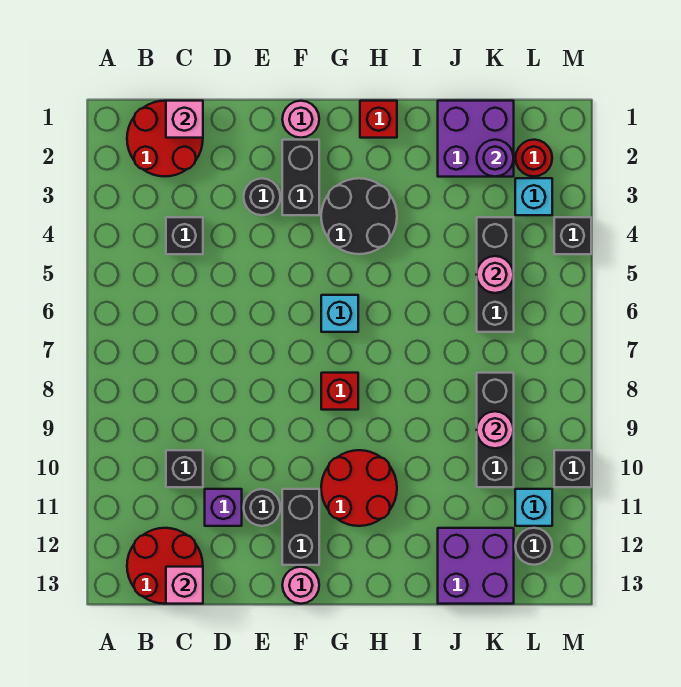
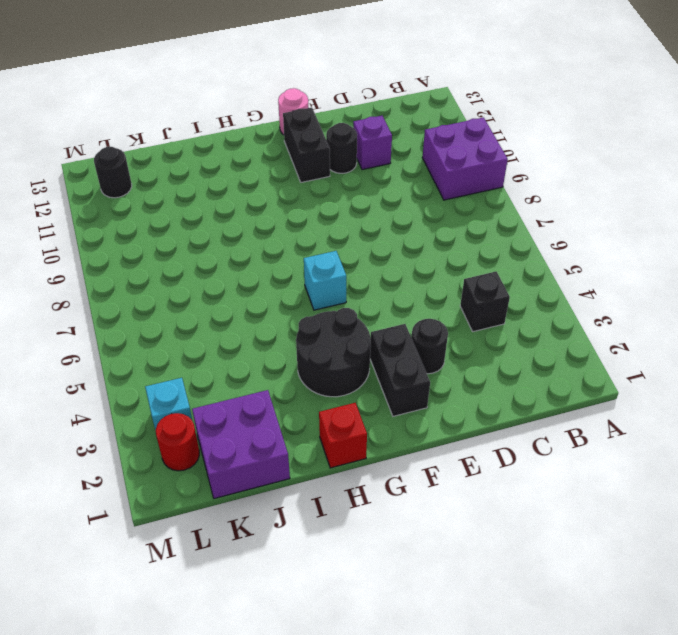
purple brick A9:B10 level 1 -> purple brick J12:K13 level 1
none -> red round brick B1:C2 level 1
none -> red round brick B12:C13 level 1
none -> black brick C10 level 1
none -> pink round brick F1 level 1

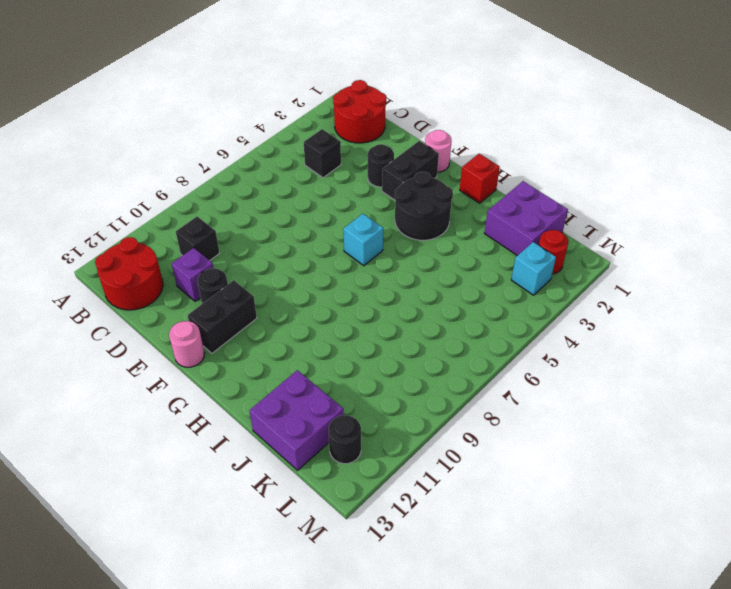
none -> red brick G8 level 1
none -> red round brick G10:H11 level 1
none -> black brick K4:K6 level 1
none -> black brick K8:K10 level 1

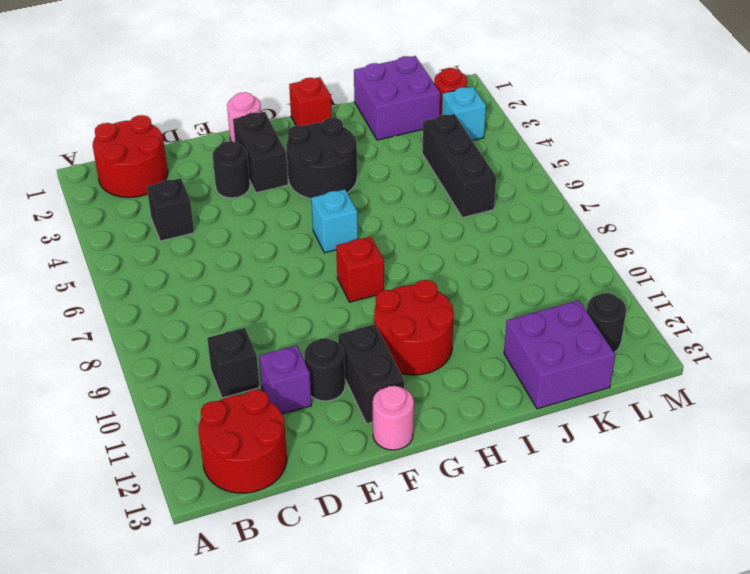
none -> black brick K8:K10 level 1
none -> cyan brick L11 level 1
none -> black brick M4 level 1
none -> black brick M10 level 1

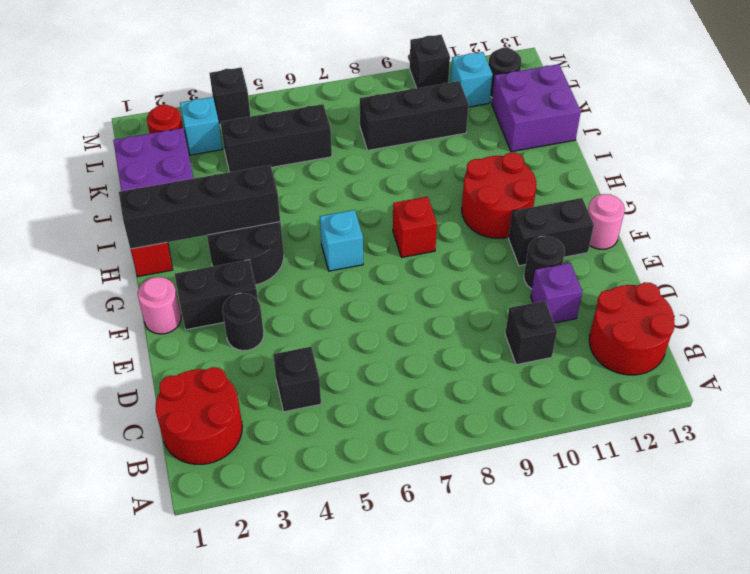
black brick H1:H4 level 2 -> none
none -> pink brick C1 level 2
none -> pink brick C13 level 2
none -> purple round brick K2 level 2
none -> pink round brick K5 level 2

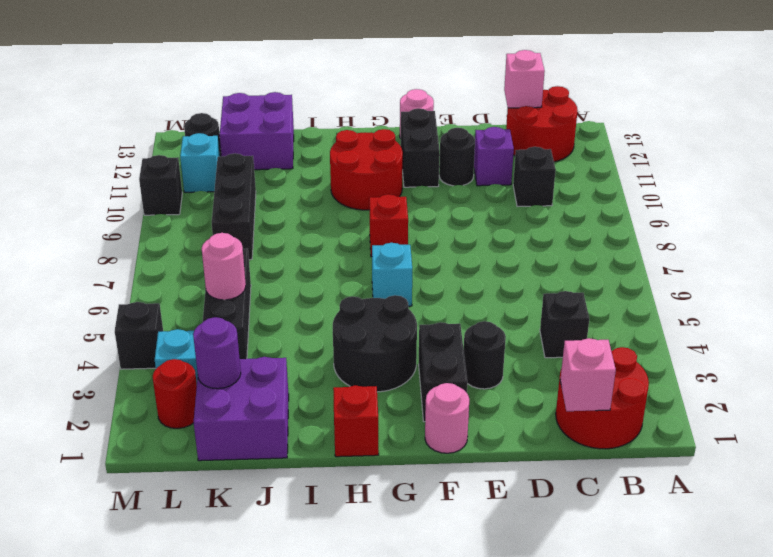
none -> pink round brick K9 level 2

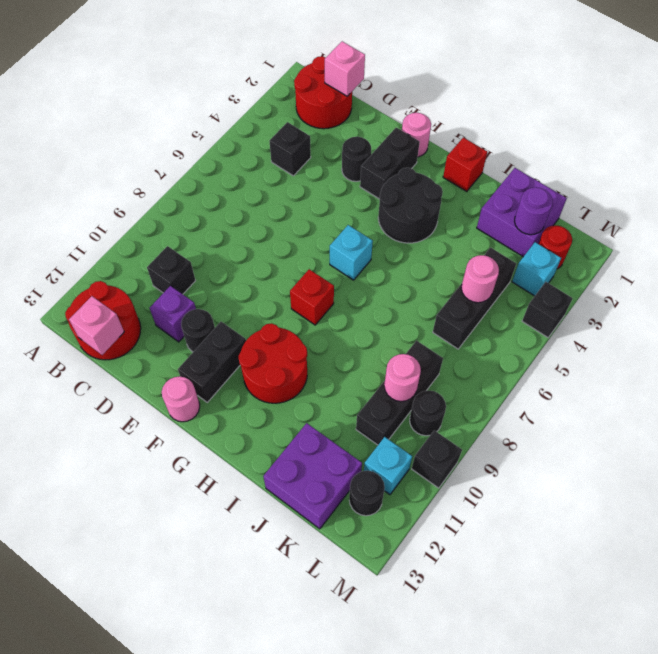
black round brick L9 level 1 -> none

